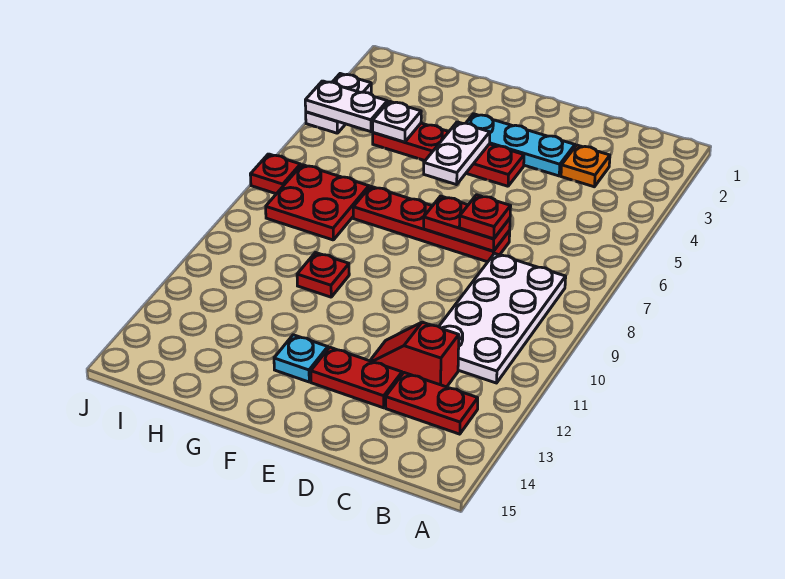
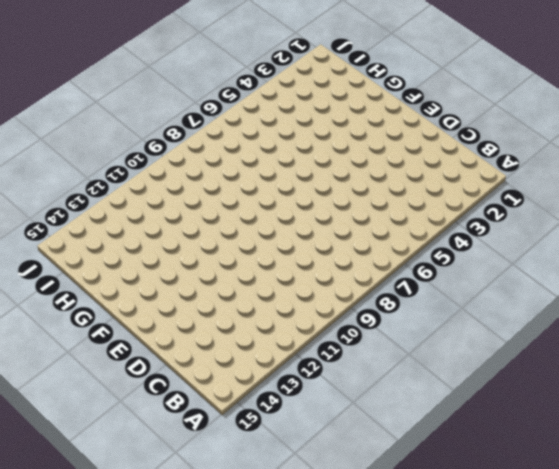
none -> white plate B8:C11 level 1
none -> red plate B13:C13 level 1
none -> orange plate C3 level 1

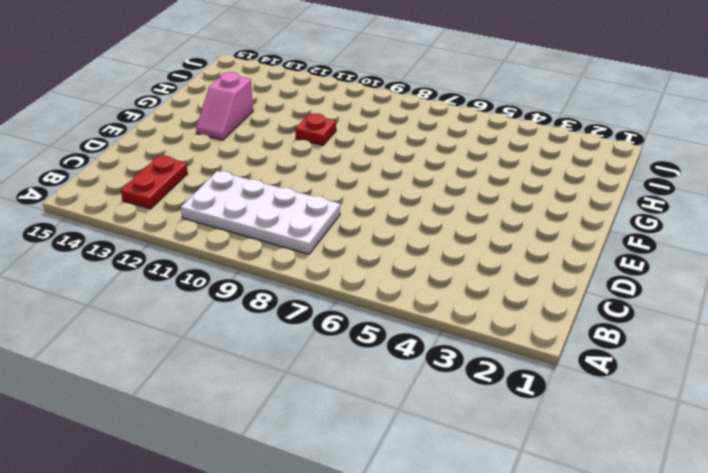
pink slope F13:G13 level 1 top G -> cyan plate F13 level 1
none -> orange plate C3 level 1
none -> red slope C12:D12 level 1 top C
none -> cyan plate D3:F3 level 1

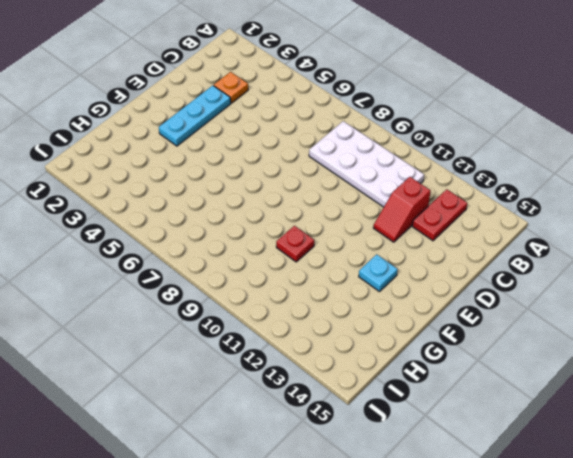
none -> red plate D7:G7 level 1
none -> red plate D13:E13 level 1
none -> red plate E4:H4 level 1

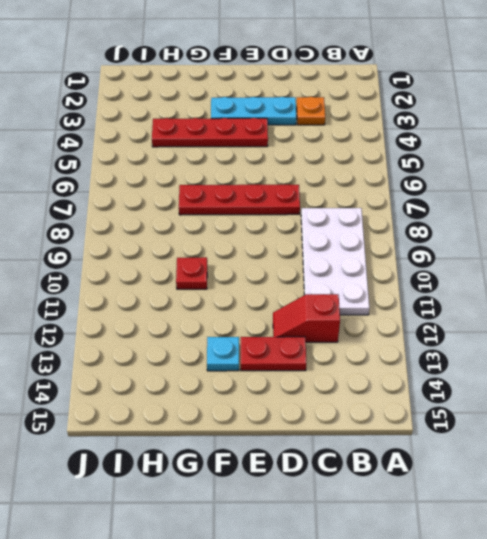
none -> red plate B13:C13 level 1
none -> red plate H7:I8 level 1
none -> white plate J3:J4 level 1

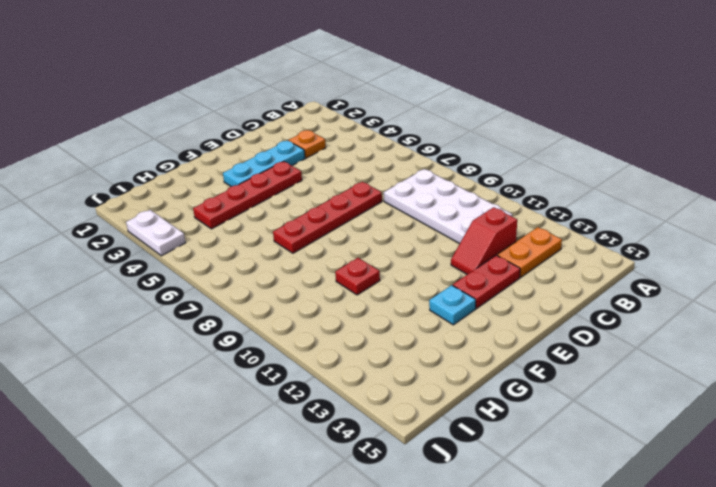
orange plate B13:C13 level 1 -> red plate B13:C13 level 1
none -> red plate H7:I8 level 1
none -> red plate J7 level 1
none -> red plate D7:E7 level 2

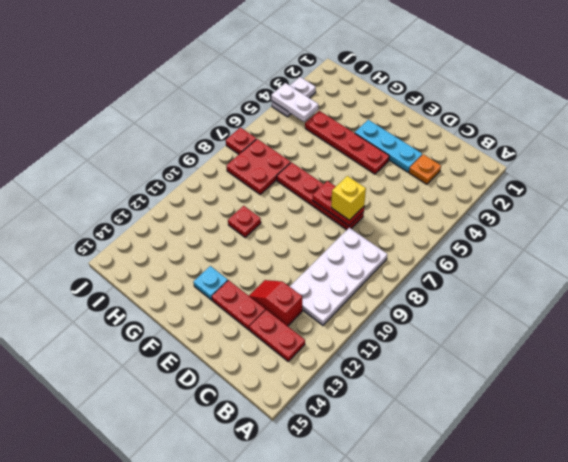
yellow brick D7 level 3 -> red plate D7 level 3
none -> white plate F4:F5 level 2
none -> white plate H4 level 2

